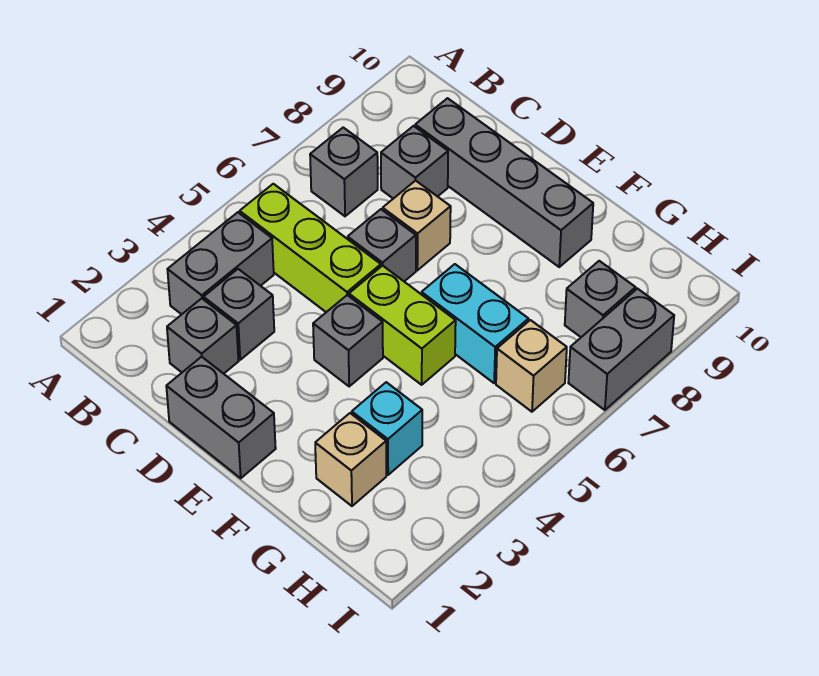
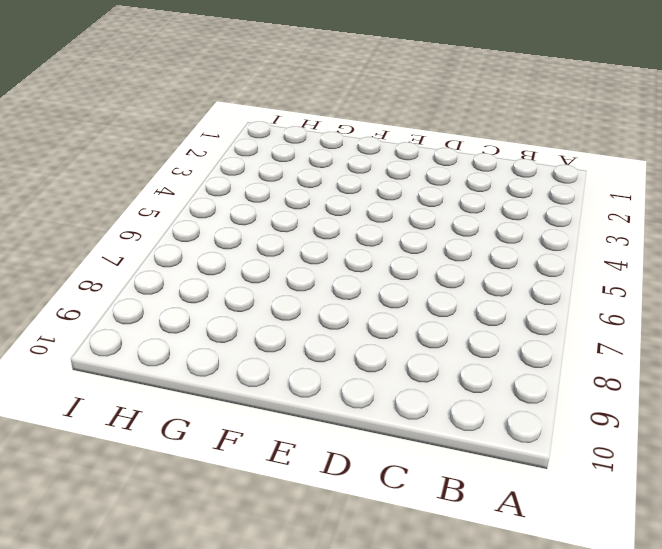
none -> grey brick B3:B4 level 1
none -> lime brick B5:D5 level 1
none -> grey brick B7 level 1

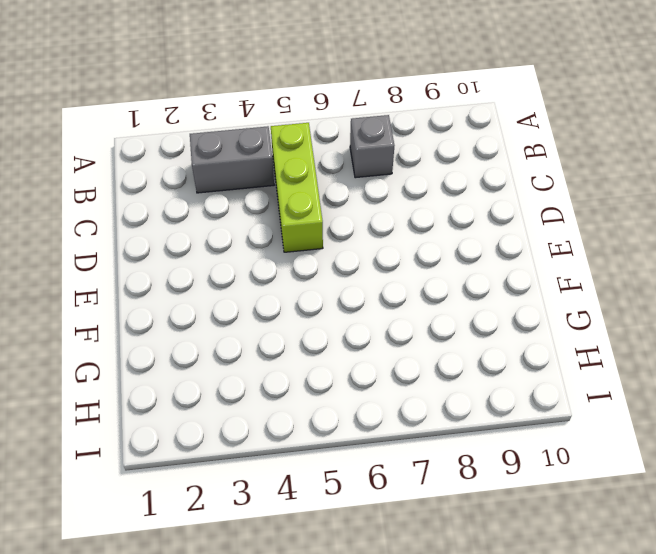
none -> grey brick C2 level 1
none -> grey brick C3 level 1
none -> grey brick C8 level 1

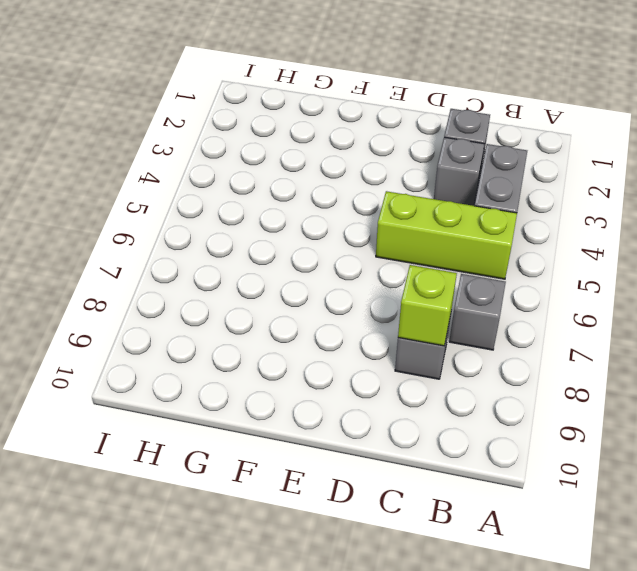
lime brick C8 level 2 -> none
none -> grey brick C9:F9 level 1
none -> grey brick D1:E1 level 1
none -> grey brick D6 level 1

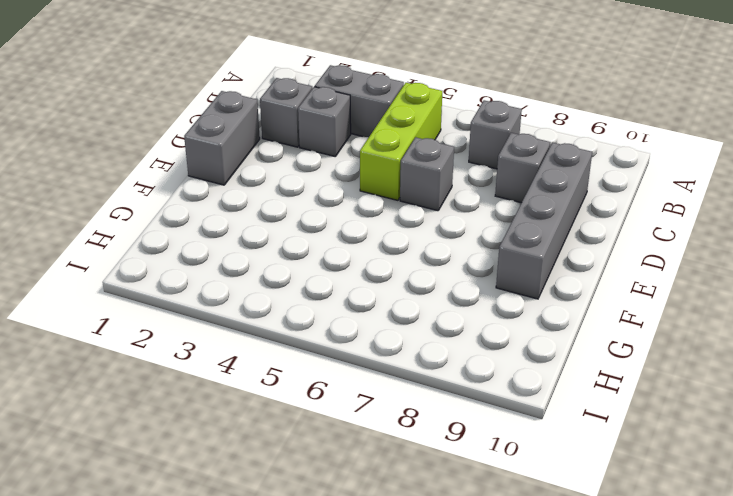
none -> tan brick D7 level 1
none -> grey brick E4 level 1
none -> lime brick E5:F5 level 1

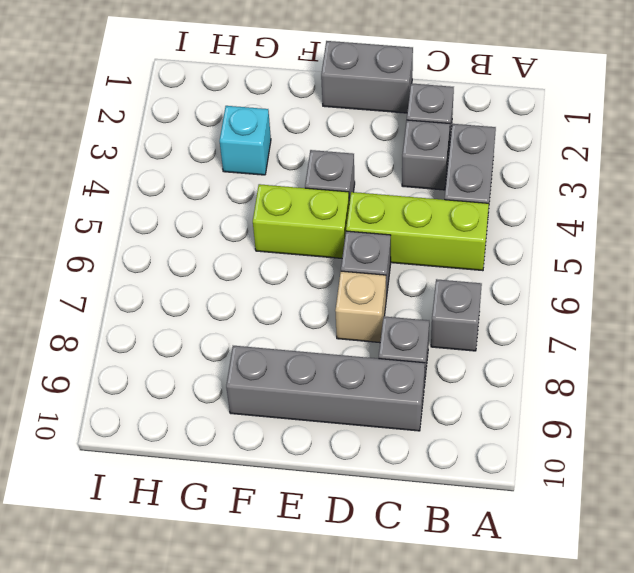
none -> cyan brick F6:G6 level 1
none -> tan brick G2 level 1
none -> tan brick H6 level 1

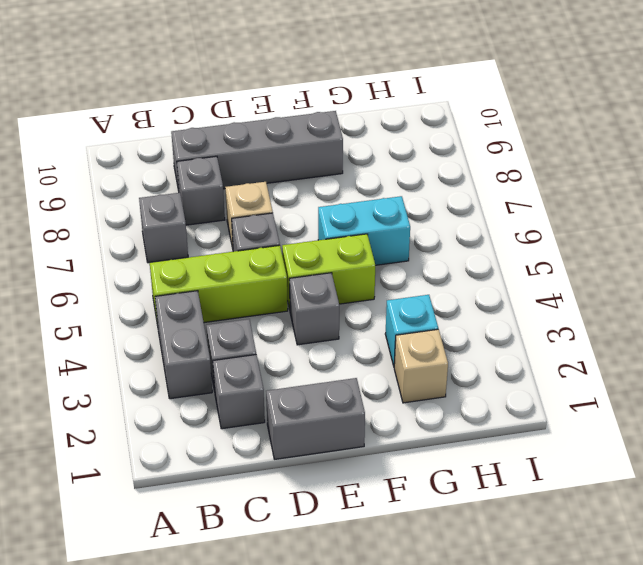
none -> tan brick H6 level 1
none -> grey brick H8 level 1
none -> grey brick I7:I8 level 1

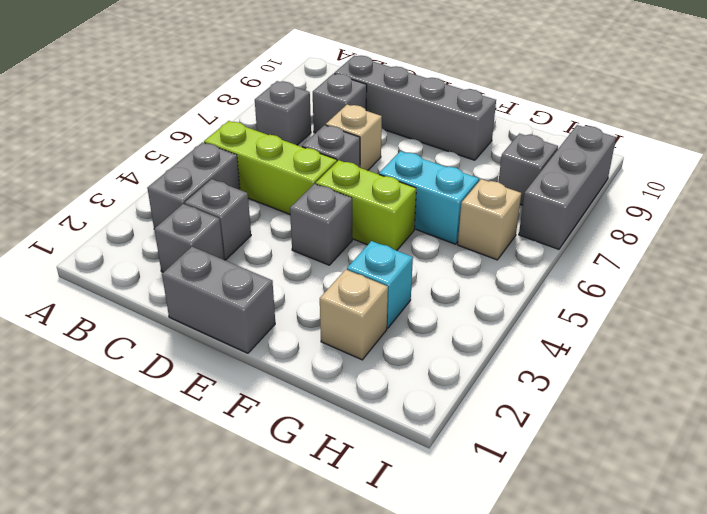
grey brick I7:I9 level 1 -> grey brick I7:I8 level 1

